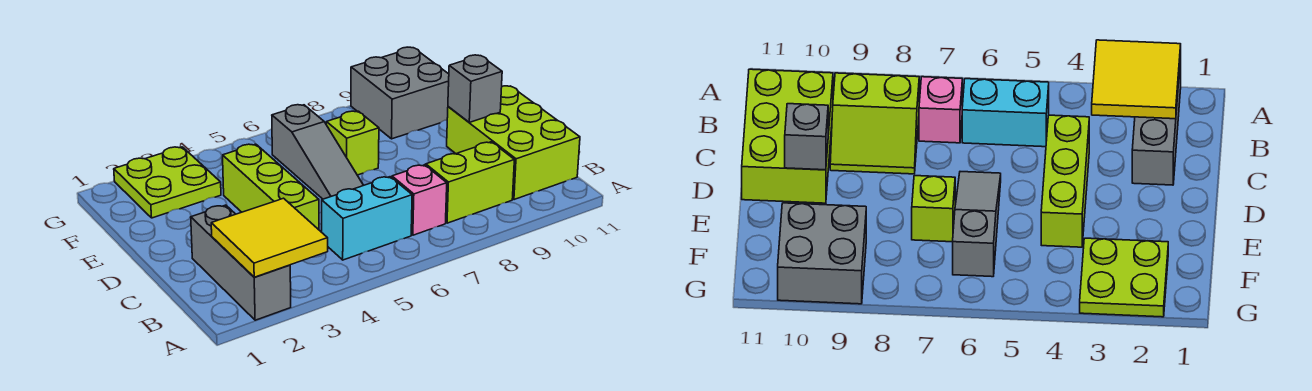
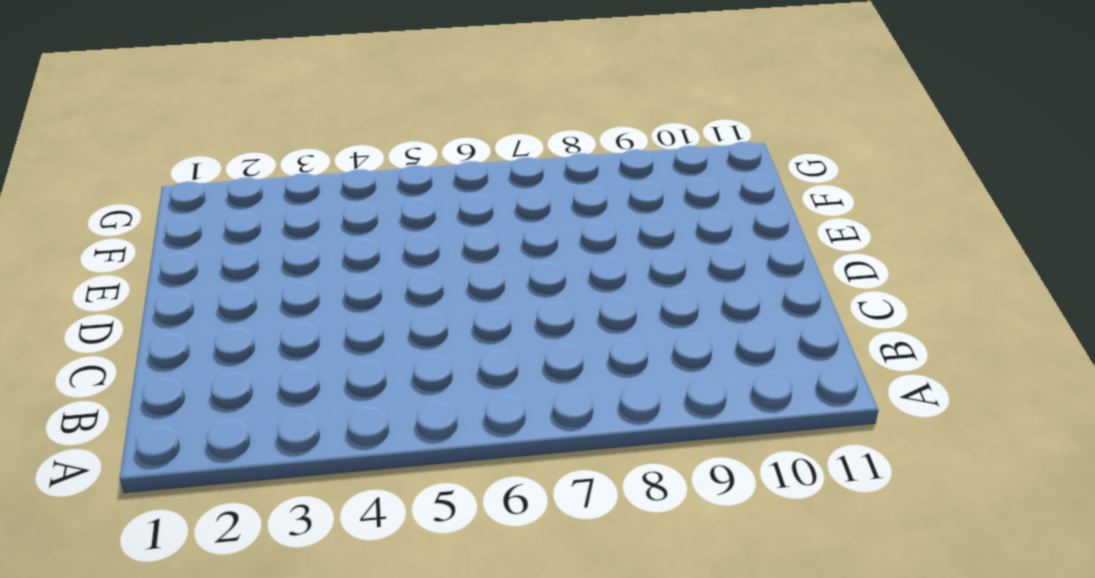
none -> grey brick A2:C2 level 1
none -> cyan brick B5:B6 level 1
none -> pink brick B7 level 1

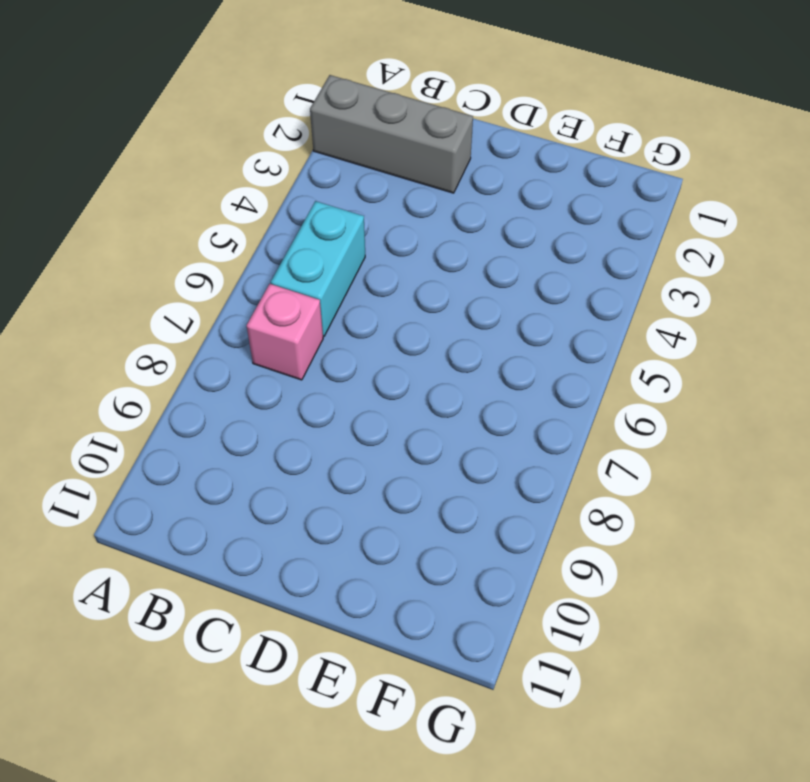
none -> lime slope B8:C9 level 1 top B
none -> lime brick B10:D11 level 1
none -> lime brick C4:E4 level 1

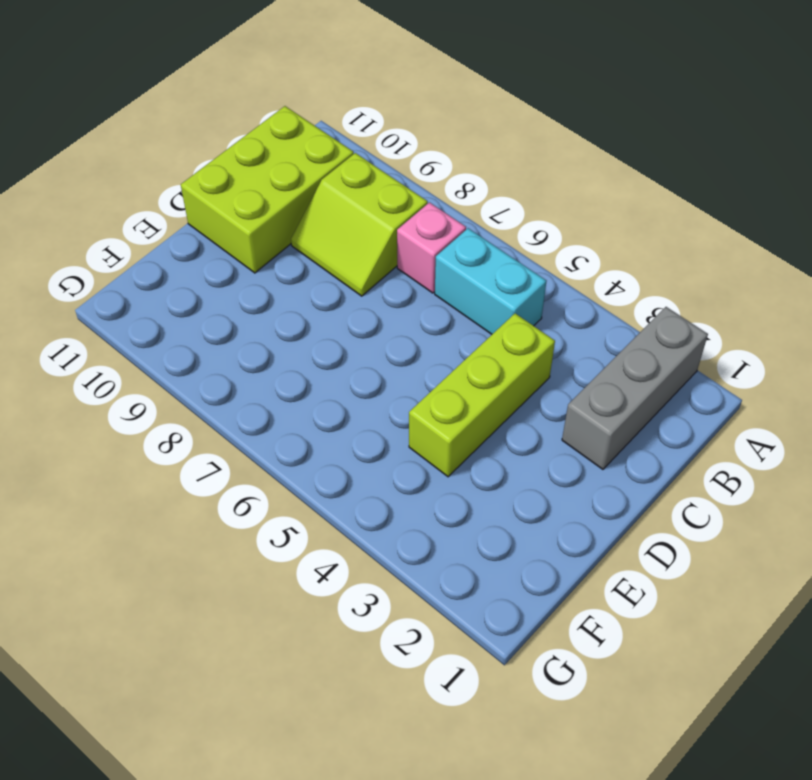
none -> grey slope D6:F6 level 1 top F
none -> lime brick E7 level 1
none -> lime plate F2:G3 level 1

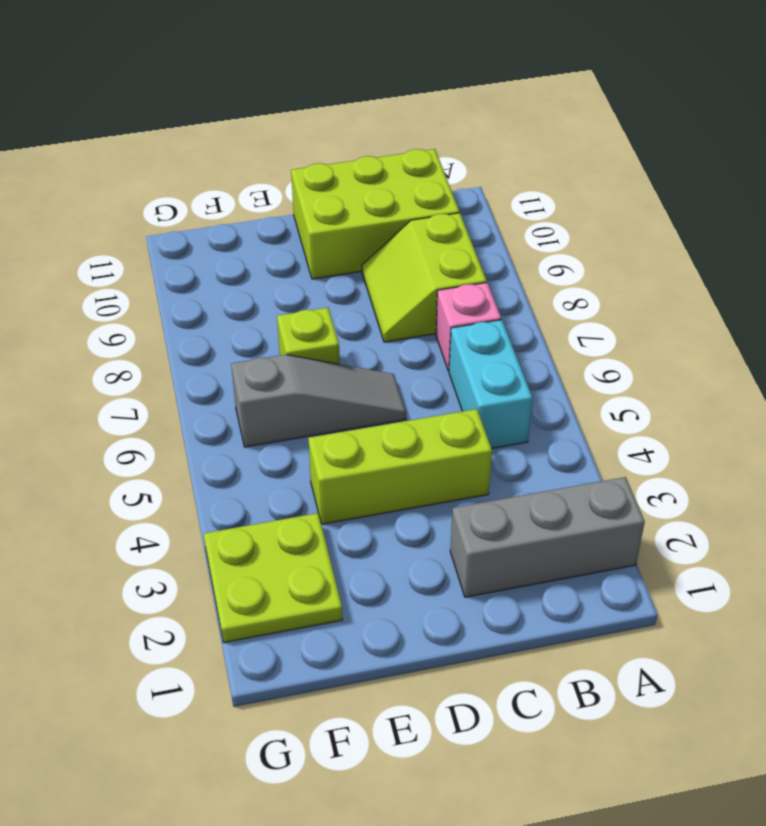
none -> grey brick F9:G10 level 1
none -> yellow tile A2:B3 level 2
none -> grey brick D10 level 2

